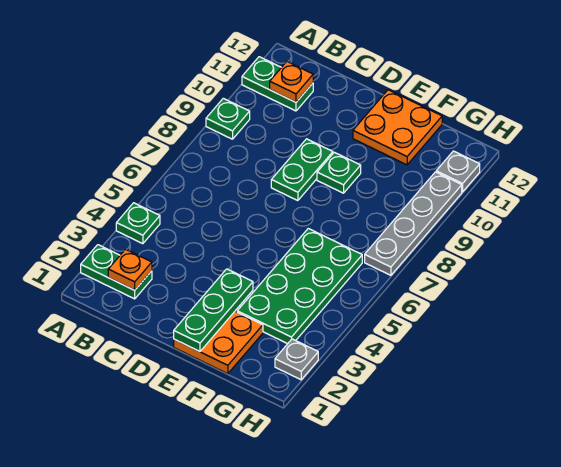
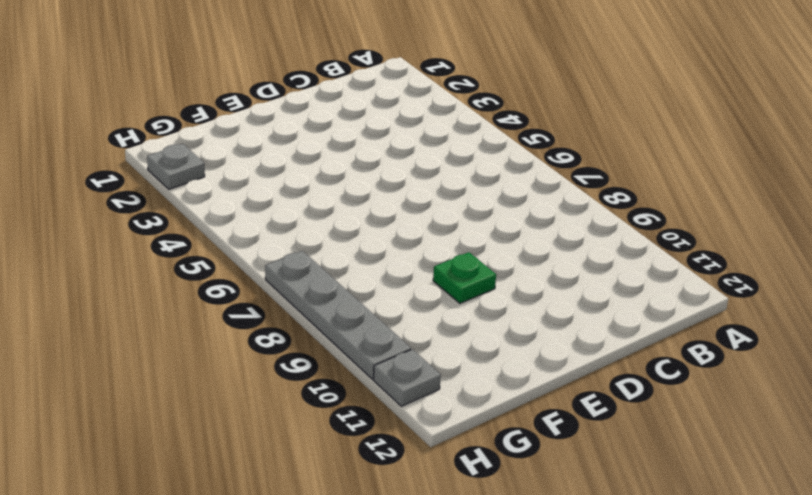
none -> green plate A2:B2 level 1
none -> green plate A4 level 1
none -> green plate A9 level 1

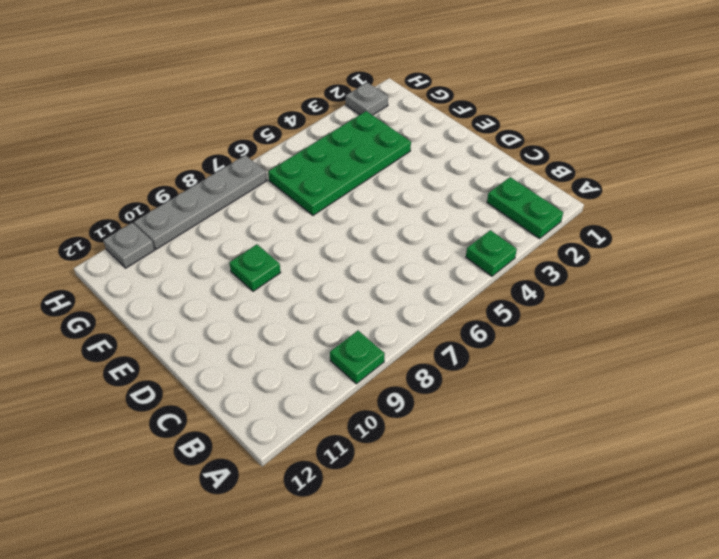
none -> green plate A11:B11 level 1
none -> green plate D8:D9 level 1
none -> orange plate E1:F2 level 1

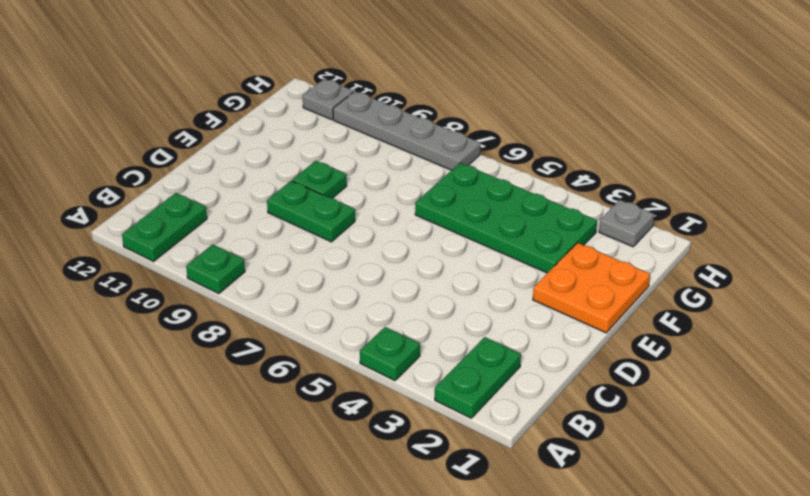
none -> orange plate E11:F12 level 1
none -> orange plate B2 level 2
none -> orange plate B11 level 2

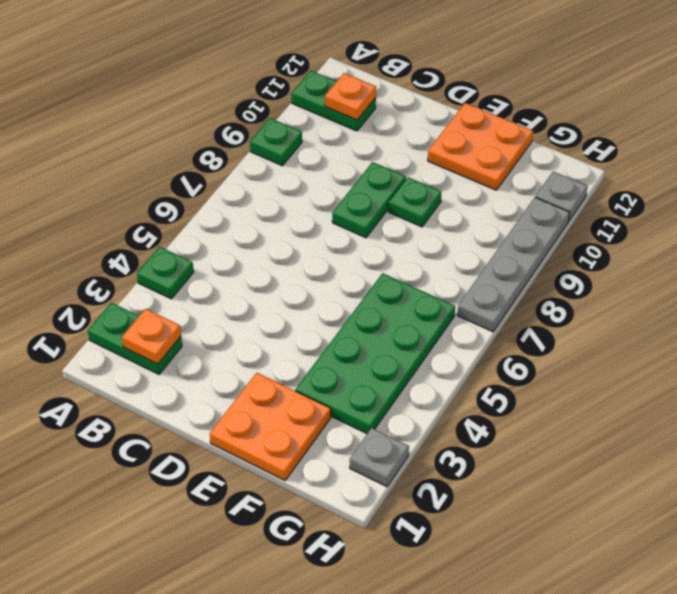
none -> green plate E1:E3 level 2

